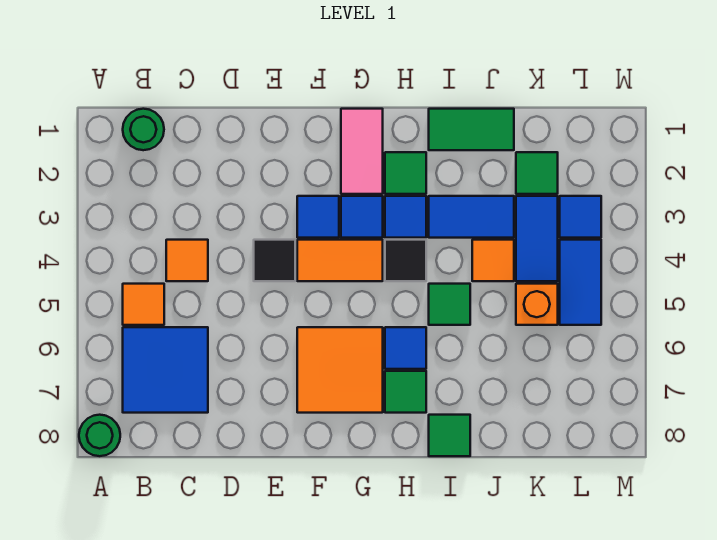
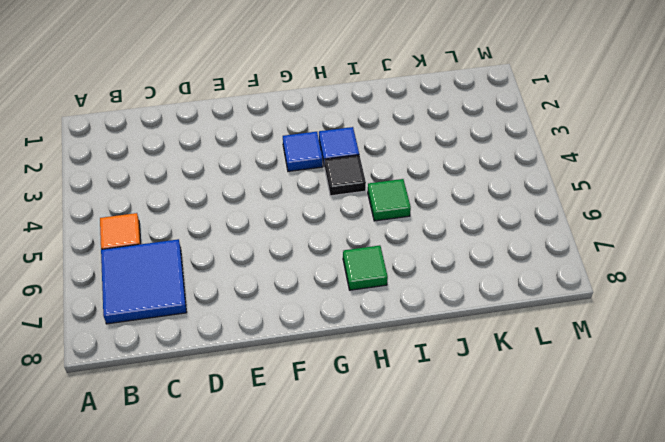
none -> green round brick A8 level 1
none -> green round brick B1 level 1
none -> orange tile C4 level 1

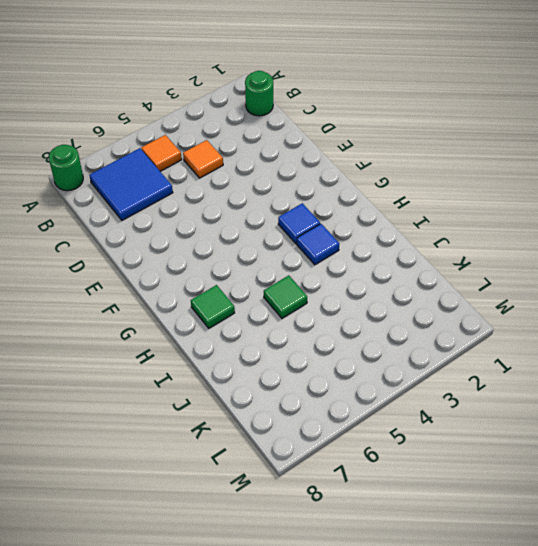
none -> black tile E4 level 1
none -> blue tile F3 level 1
none -> orange tile F4:G4 level 1

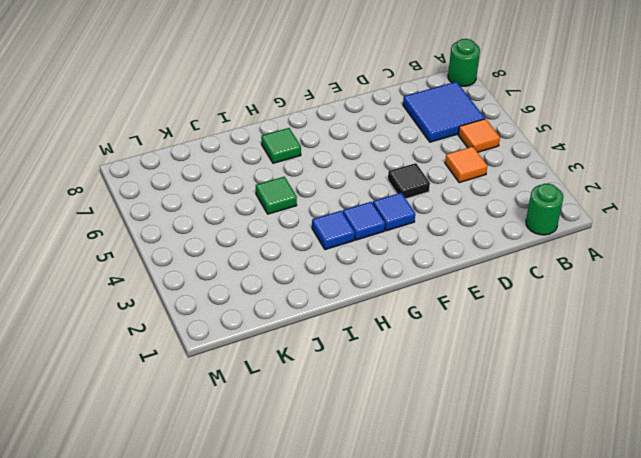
none -> orange tile F4:G4 level 1
none -> orange tile F6:G7 level 1
none -> pink tile G1:G2 level 1

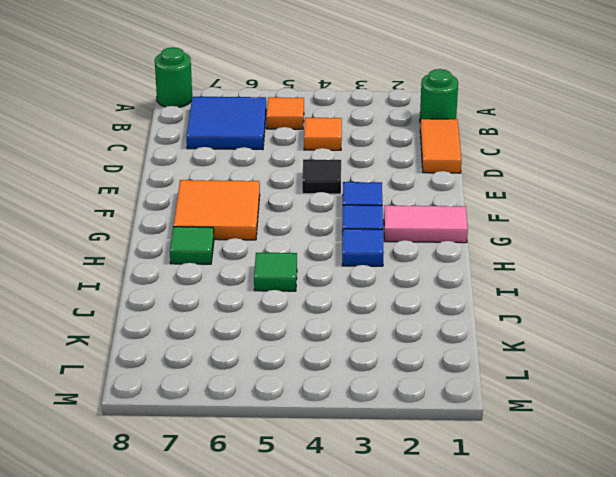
orange tile C1:D1 level 1 -> orange tile F4:G4 level 1
none -> green tile H2 level 1
none -> black tile H4 level 1
none -> blue tile H6 level 1

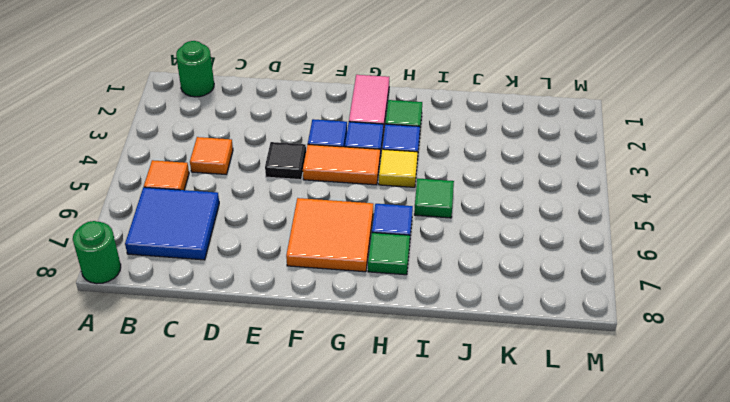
yellow tile H4 level 1 -> black tile H4 level 1
none -> green tile I1:J1 level 1
none -> blue tile I3:J3 level 1
none -> green tile I8 level 1

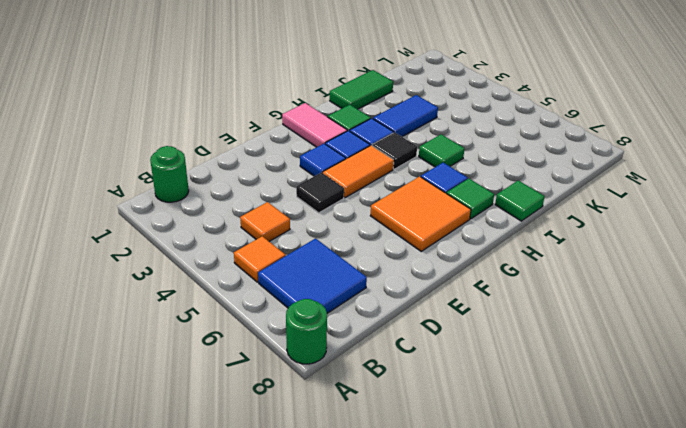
none -> orange tile J4 level 1
none -> green tile K2 level 1
none -> blue tile K3:K4 level 1

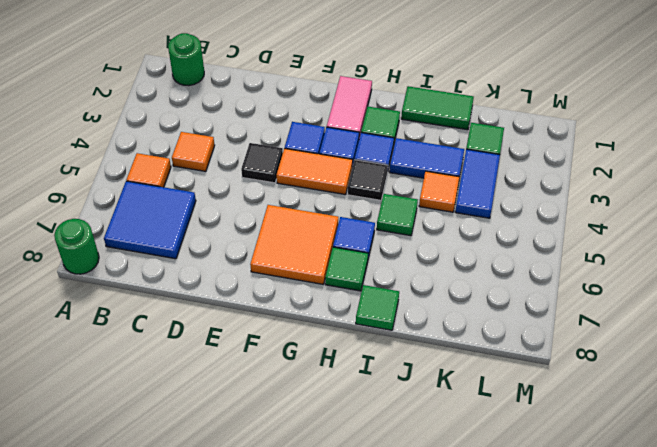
none -> orange brick K5 level 1
none -> blue tile L3 level 1
none -> blue tile L4:L5 level 1

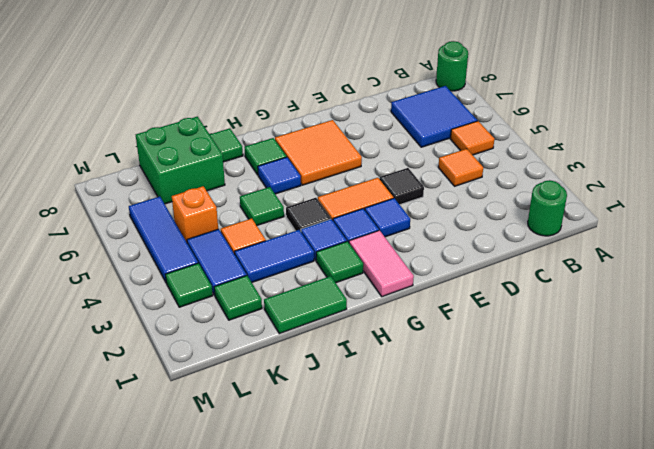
green brick J7:K8 level 1 -> none
green tile L3 level 1 -> blue tile L3 level 1
blue tile L4:L6 level 1 -> blue tile L4:L5 level 1

